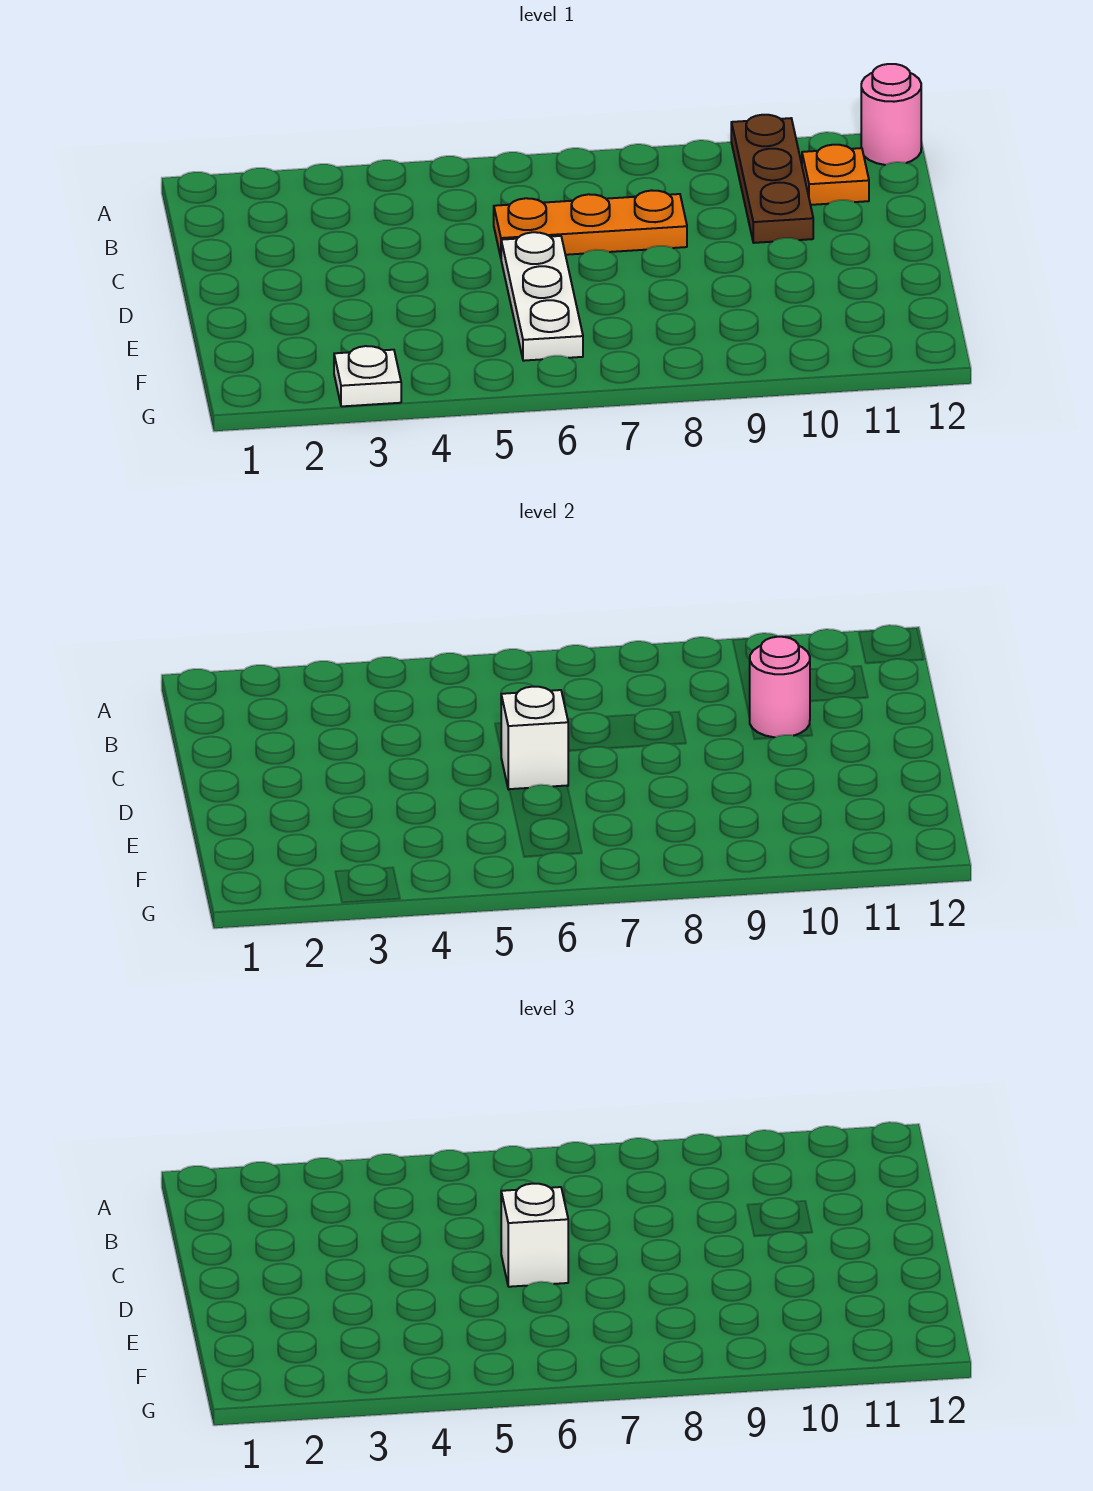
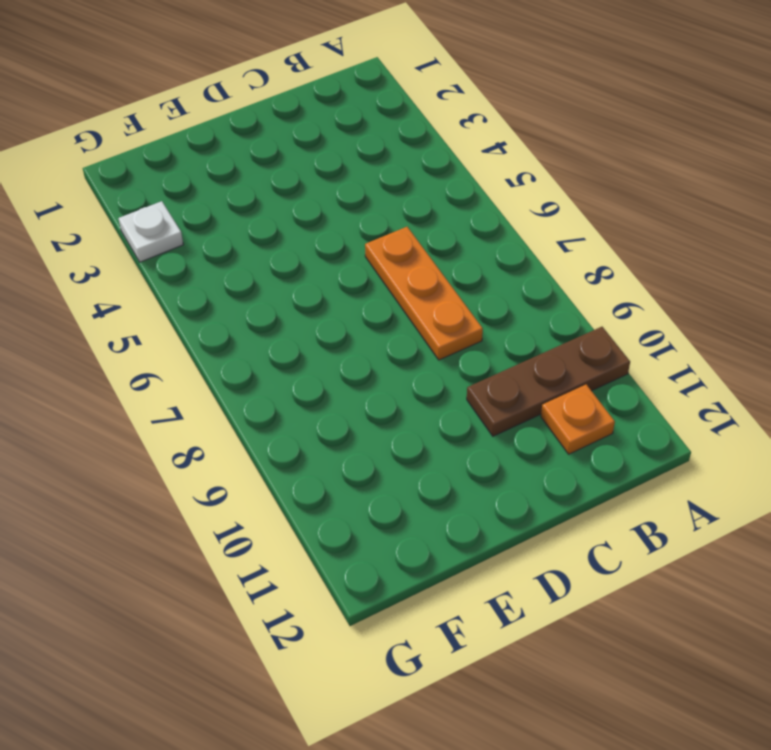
none -> pink round brick A12 level 1
none -> white plate D6:F6 level 1

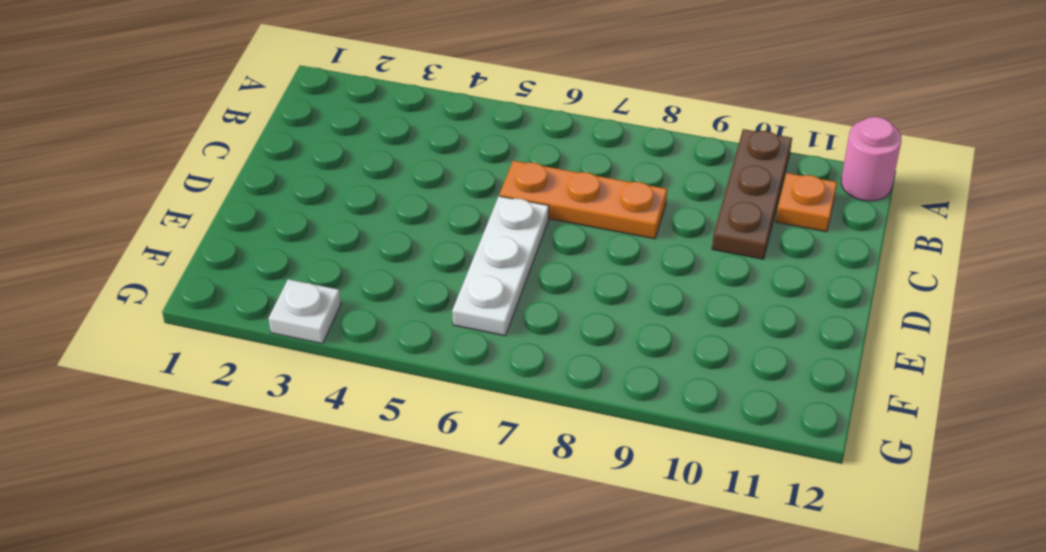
none -> pink round brick C10 level 2
none -> white brick D6 level 2

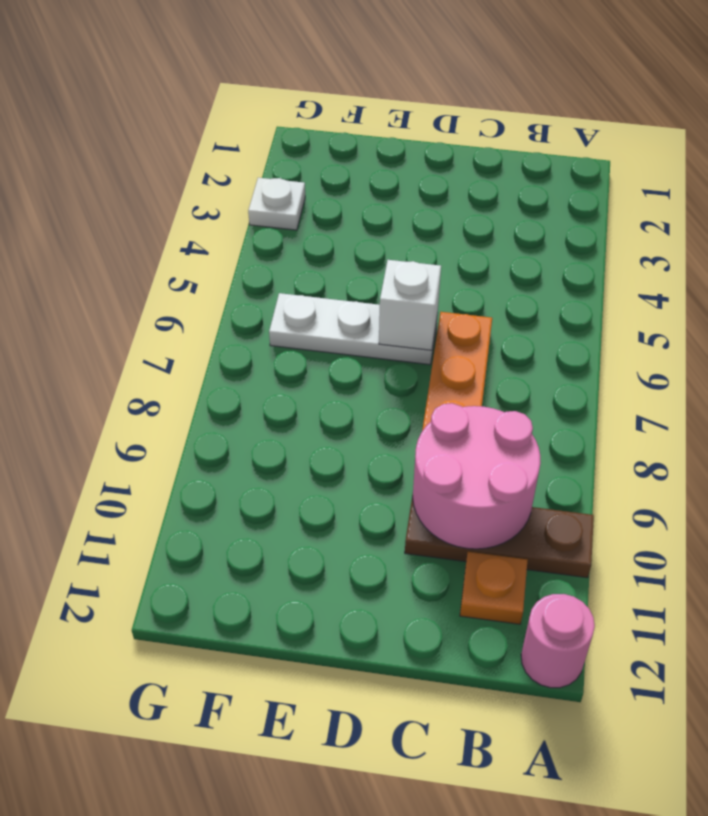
pink round brick B9:C10 level 2 -> pink round brick C10 level 2
none -> white brick D6 level 3

